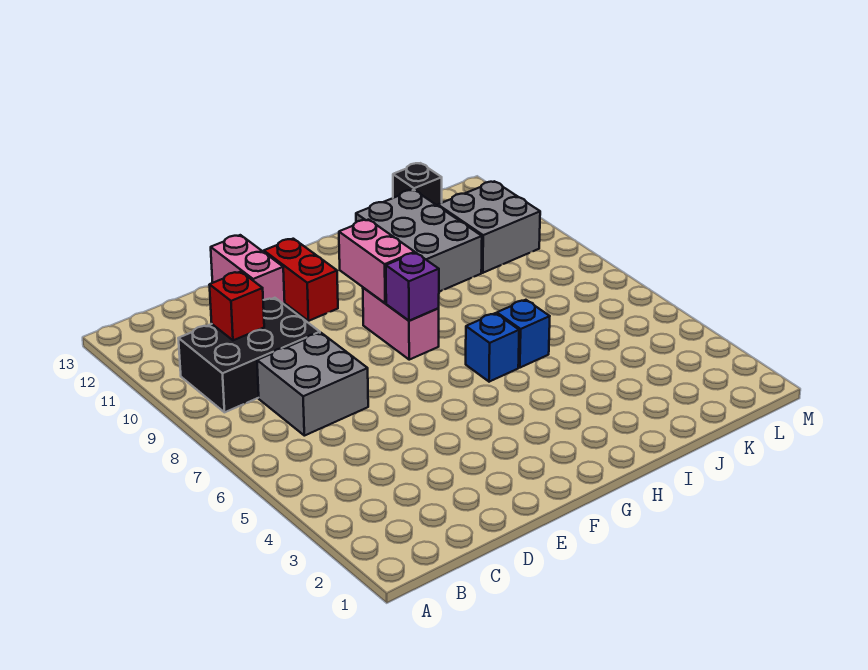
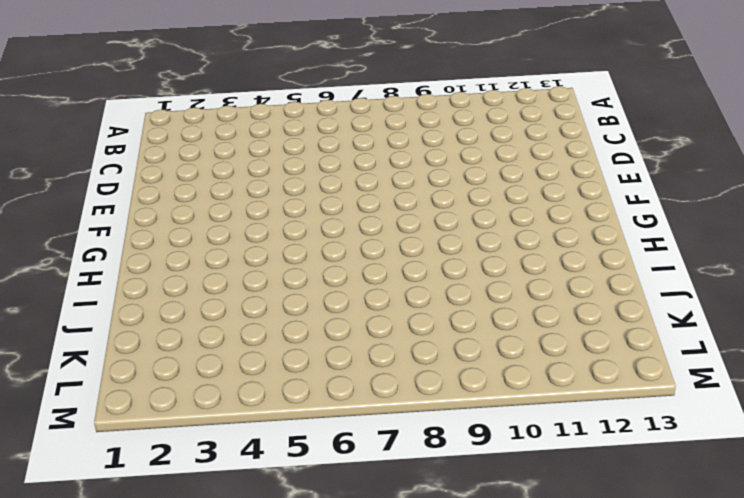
none -> black brick B9:D10 level 1
none -> grey brick C7:D8 level 1
none -> pink brick E12:E13 level 1

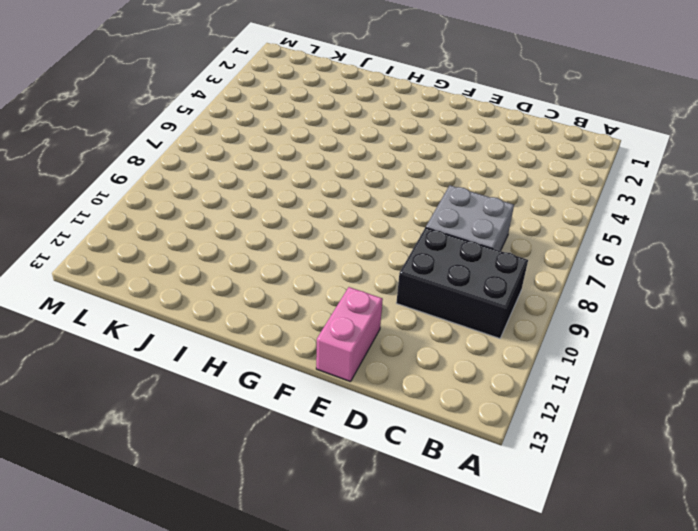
none -> red brick F11:F12 level 1
none -> pink brick G8:G9 level 1
none -> blue brick H6 level 1

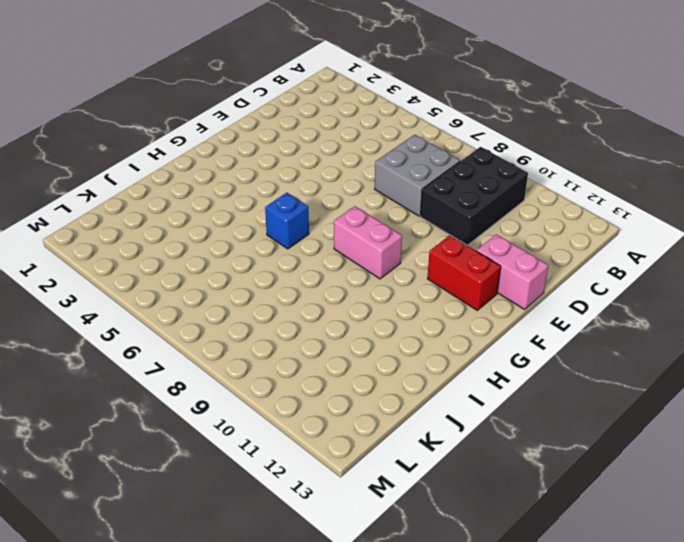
none -> blue brick I6 level 1
none -> grey brick I10:J12 level 1
none -> grey brick K10:L11 level 1

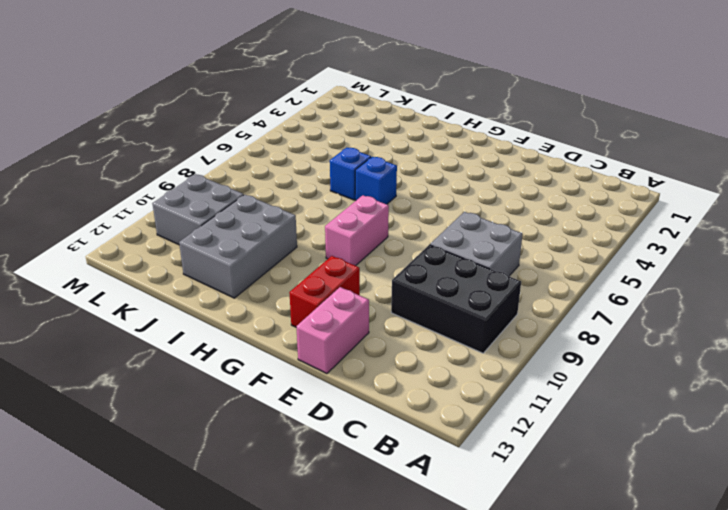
none -> black brick K13 level 1
none -> red brick C10 level 2
none -> purple brick G8 level 2

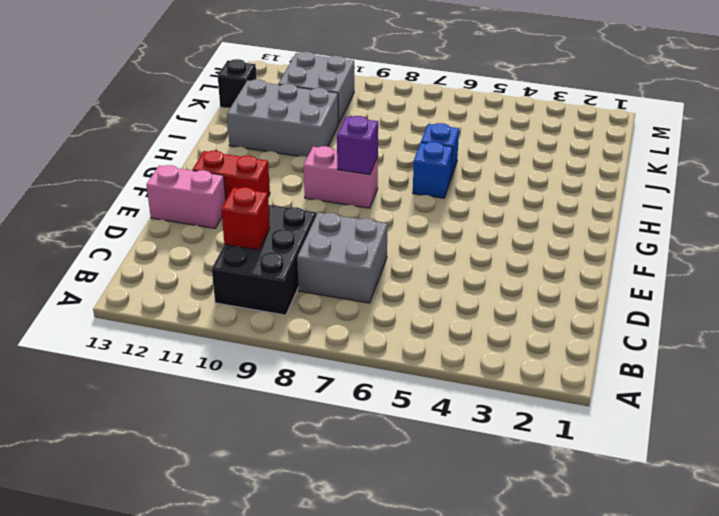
none -> pink brick G9:G10 level 2

